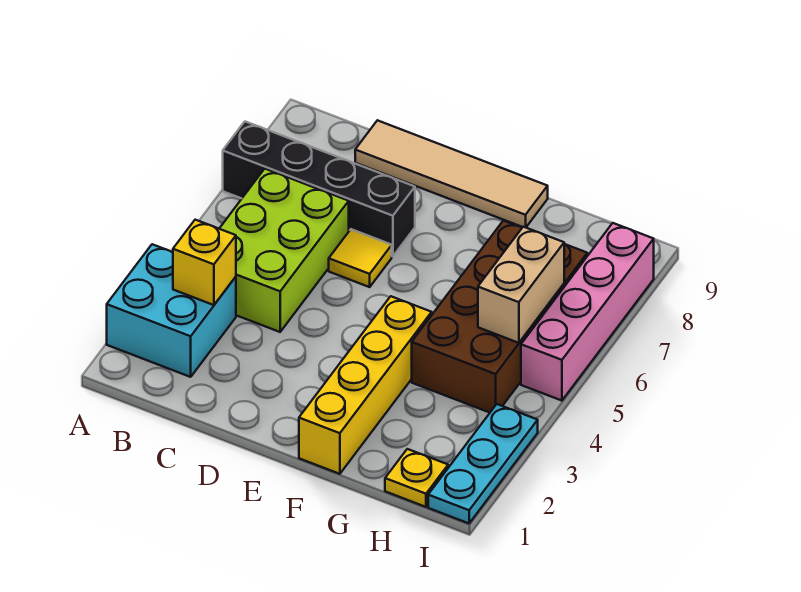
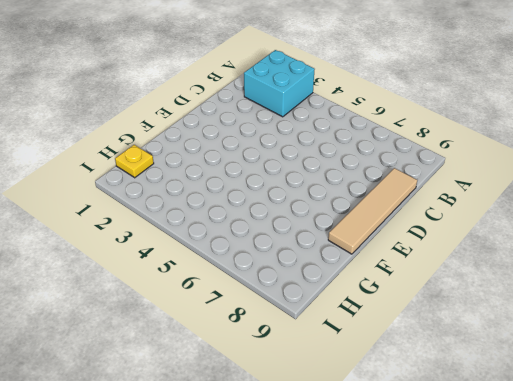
none -> black brick A7:D7 level 1
none -> lime brick B4:C6 level 1
none -> yellow tile D6 level 1

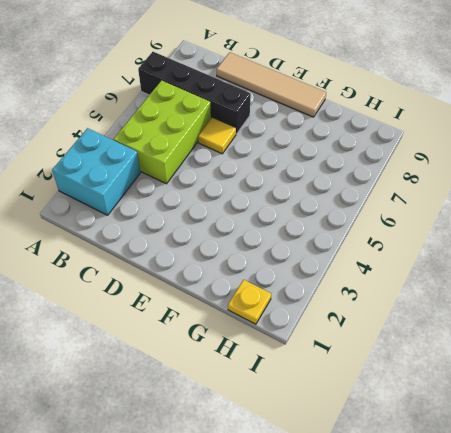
none -> yellow brick F1:F4 level 1
none -> brown brick G4:H7 level 1
none -> cyan plate I1:I3 level 1

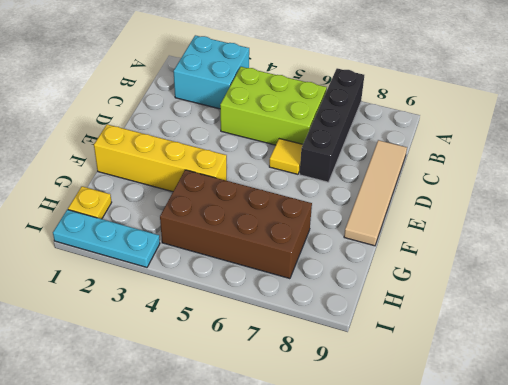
none -> pink brick I5:I8 level 1
none -> yellow brick B3 level 2
none -> tan brick H5:H6 level 2

